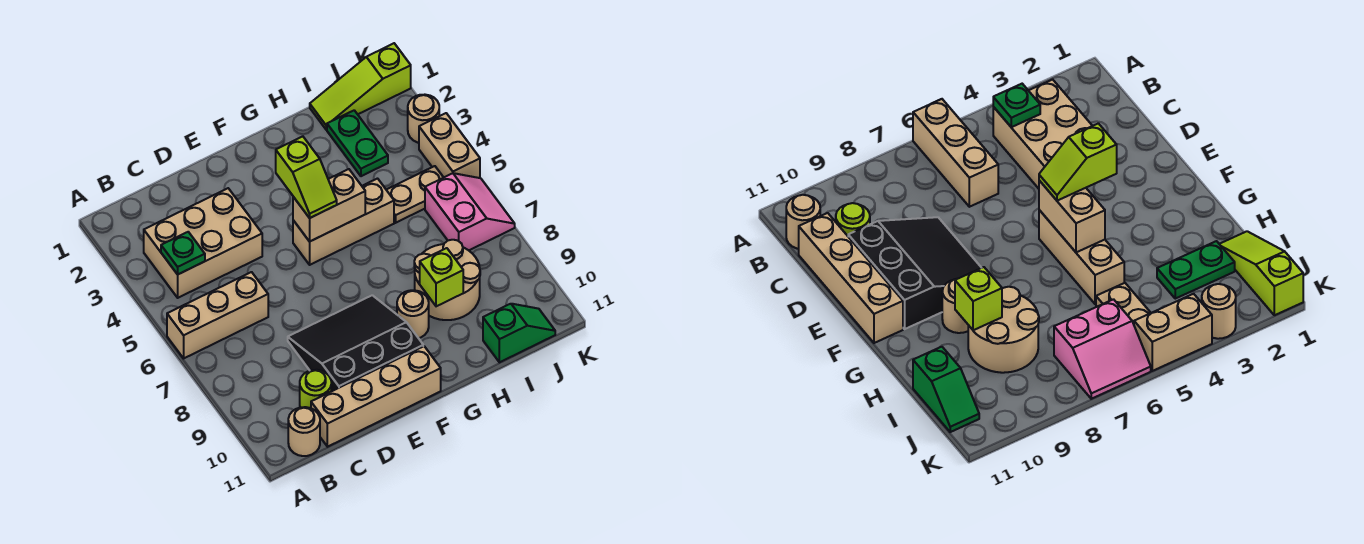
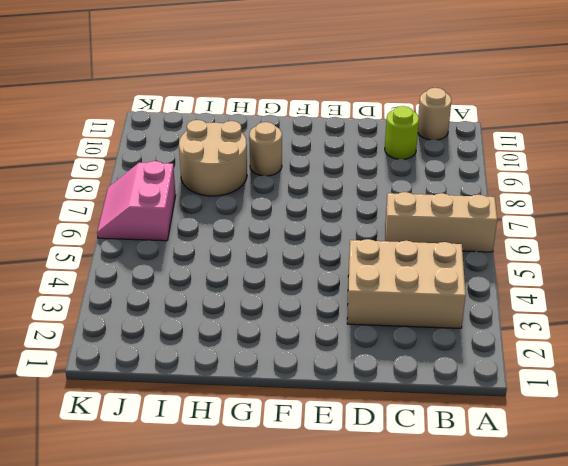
none -> tan brick C11:F11 level 1
none -> black slope D8:F10 level 1 top 10
none -> tan brick F5:H5 level 1

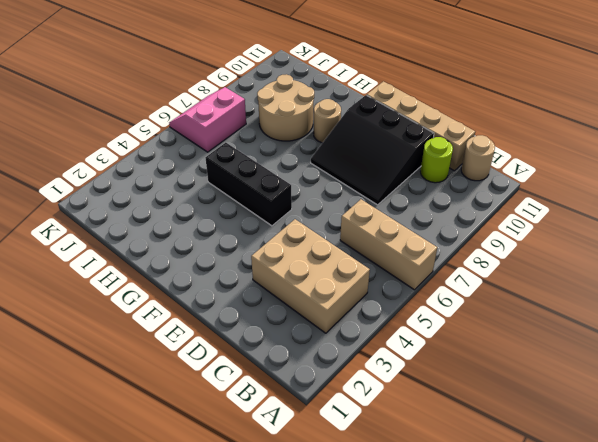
black brick F5:H5 level 1 -> tan brick F5:H5 level 1
none -> lime slope I1:K1 level 1 top K
none -> green plate I2:I3 level 1
none -> tan plate I5:J5 level 1

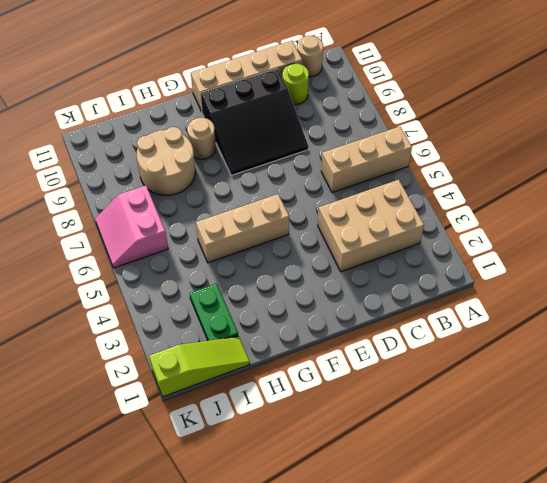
none -> tan plate I5:J5 level 1
none -> green slope I11:J11 level 1 top I
none -> tan round brick K3 level 1

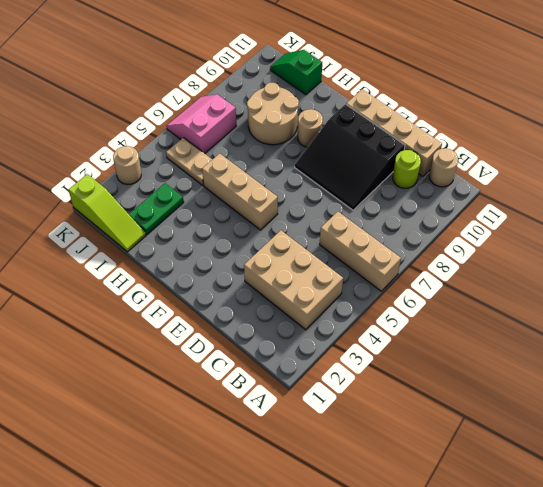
none -> tan brick K4:K5 level 1
none -> green plate B4 level 2
none -> tan brick F5:G5 level 2

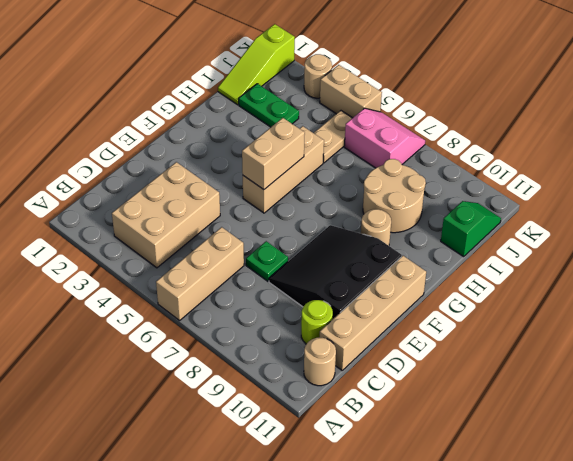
green plate D7 level 1 -> green plate B4 level 2
none -> lime brick H9 level 2
none -> lime slope F4:F5 level 3 top 4

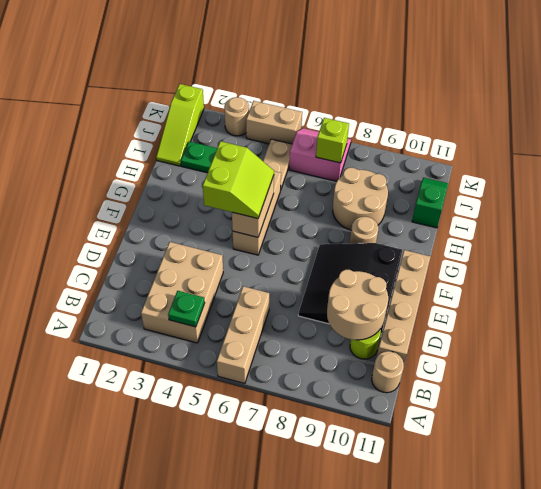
tan round brick C9:D10 level 2 -> none
lime slope F4:G5 level 3 top 4 -> lime slope F4:F5 level 3 top 4
lime brick J7 level 2 -> lime brick H9 level 2

